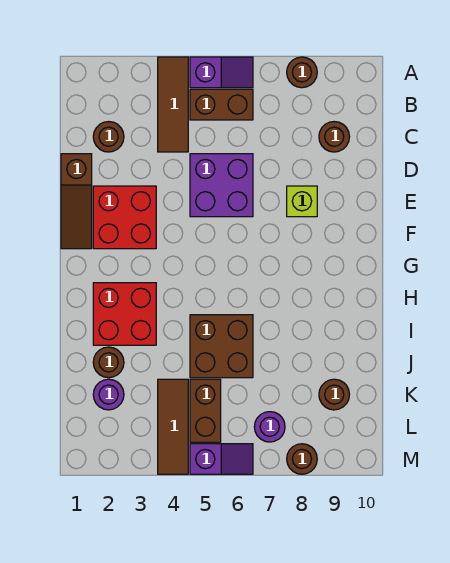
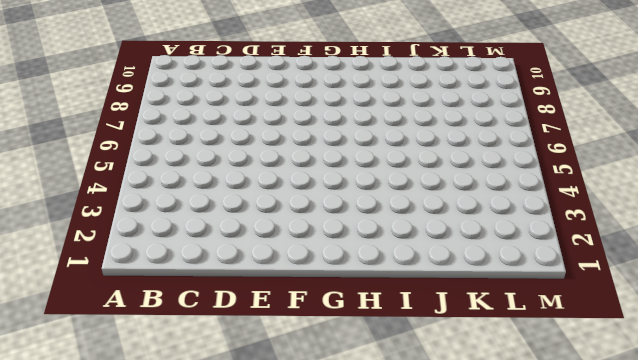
none -> brown tile A4:C4 level 1
none -> purple slope A5:A6 level 1 top 5
none -> brown round brick A8 level 1

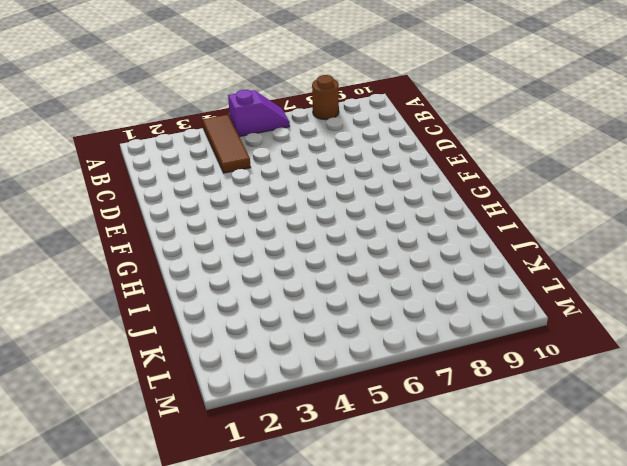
none -> brown brick B5:B6 level 1
none -> brown round brick C2 level 1
none -> brown round brick C9 level 1

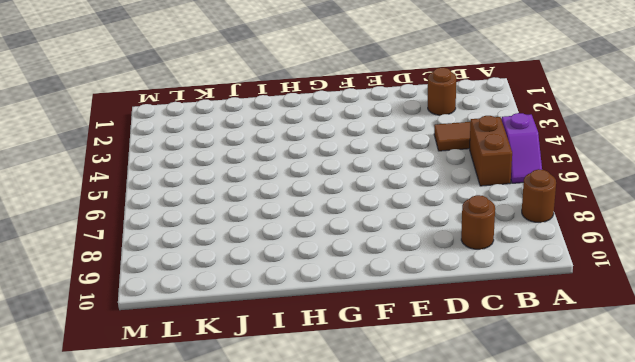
none -> brown slope D1:F1 level 1 top D
none -> purple brick D5:E6 level 1
none -> red brick E2:F3 level 1

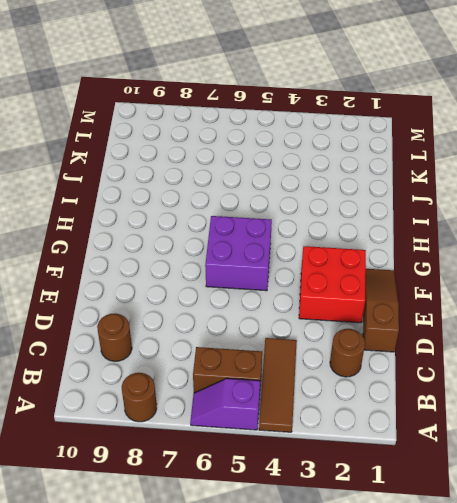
purple brick F5:G6 level 1 -> purple brick D5:E6 level 1
none -> lime brick E8 level 1
none -> red brick H2:I3 level 1
none -> brown brick I5:J6 level 1

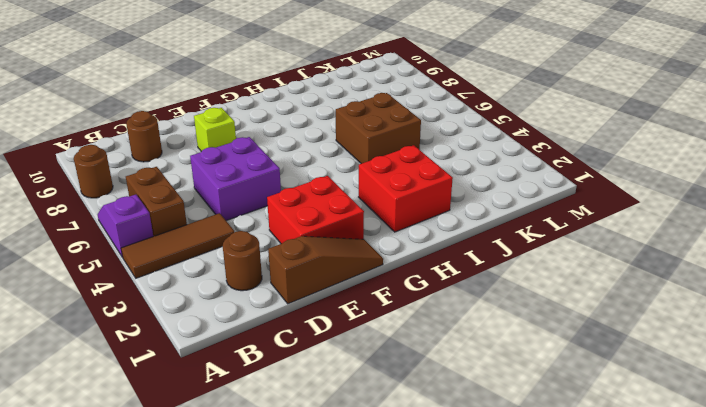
none -> brown round brick J2 level 1
none -> purple round brick K2 level 1
none -> brown tile K4:M4 level 1

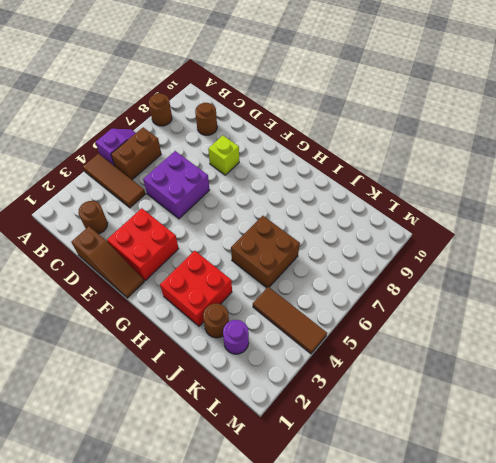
none -> brown brick K5:L5 level 1
none -> brown round brick K9 level 1
none -> purple round brick L7 level 1

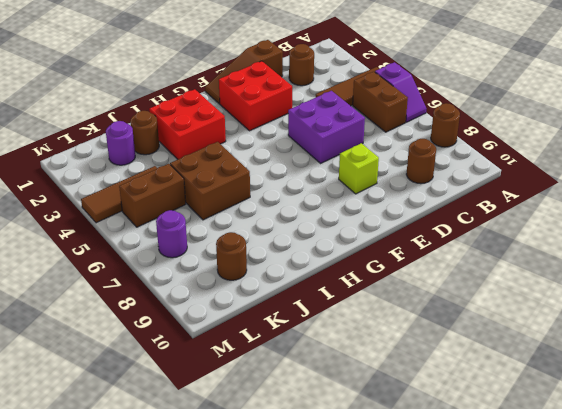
none -> purple slope M5:M6 level 1 top 5
none -> brown round brick M8 level 1

